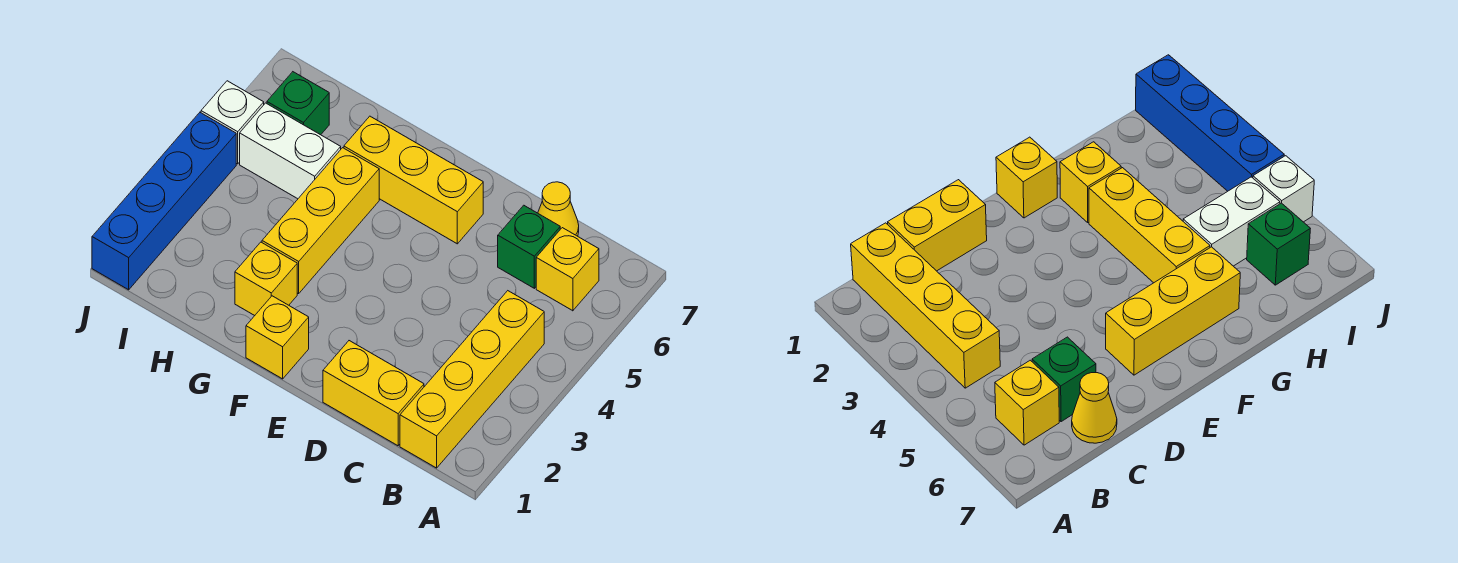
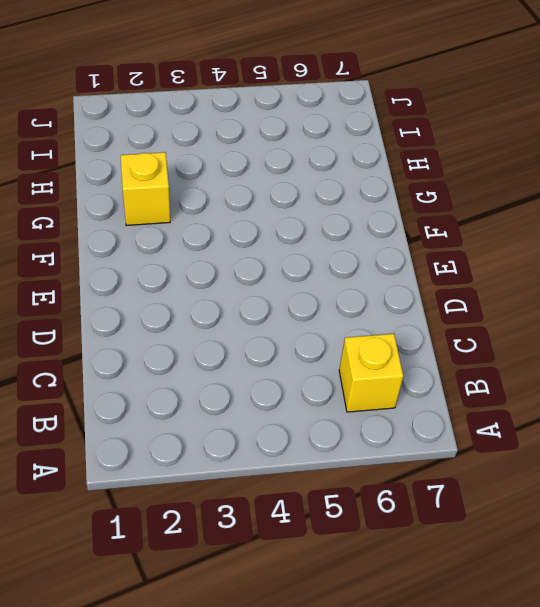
none -> yellow brick B1:B4 level 1
none -> yellow brick C1:D1 level 1
none -> green brick C6 level 1

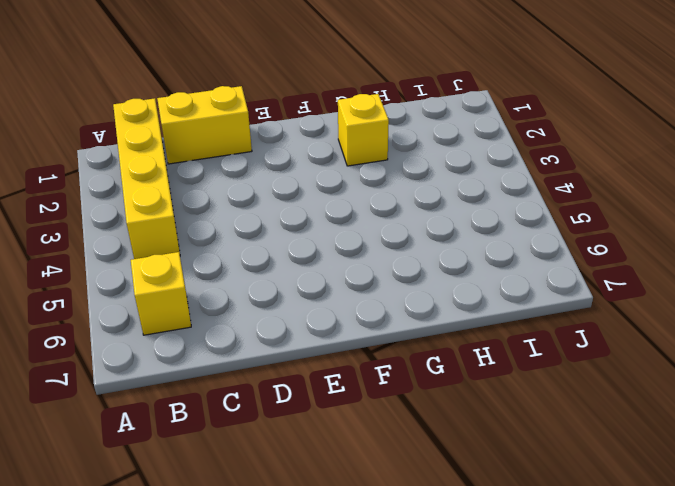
none -> green brick C6 level 1
none -> yellow cone C7 level 1
none -> yellow brick E6:G6 level 1

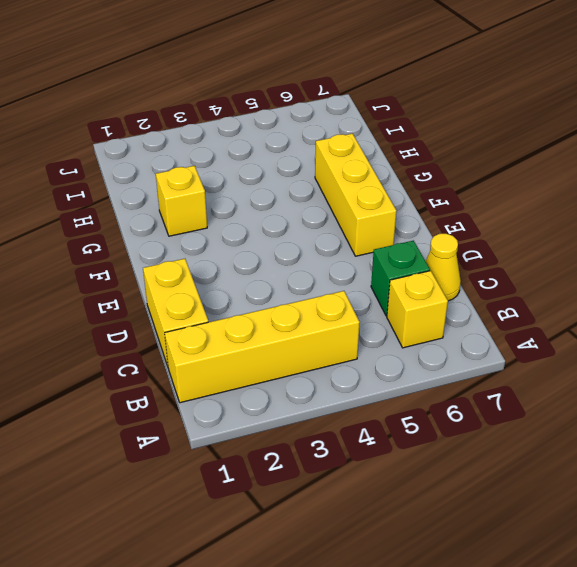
none -> yellow brick F1 level 1
none -> yellow brick G3:G5 level 1
none -> white brick H5:I5 level 1

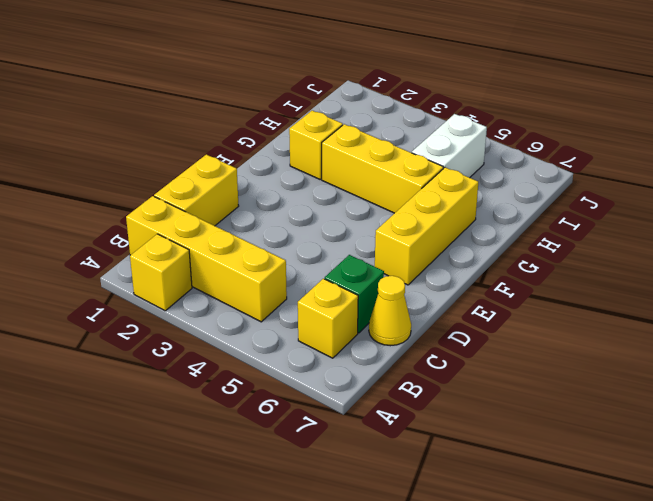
yellow brick A2 level 1 -> yellow brick F1 level 1
none -> green brick I6 level 1
none -> blue brick J1:J4 level 1
none -> white brick J5 level 1

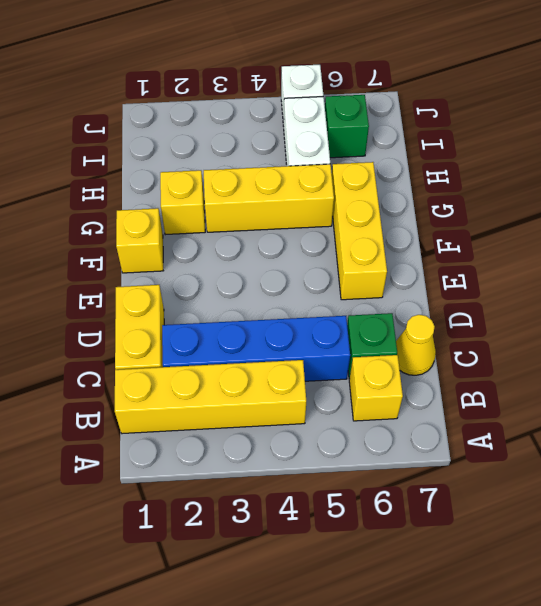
blue brick C2:C5 level 1 -> blue brick J1:J4 level 1

